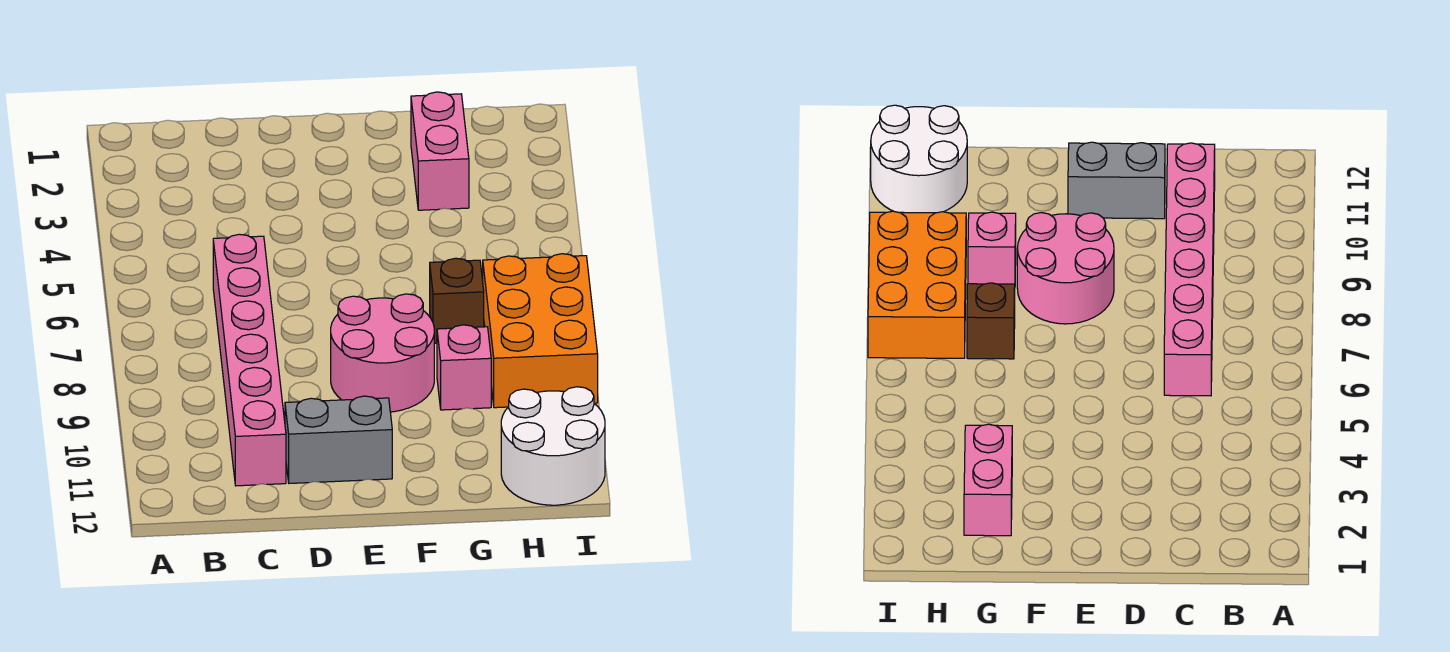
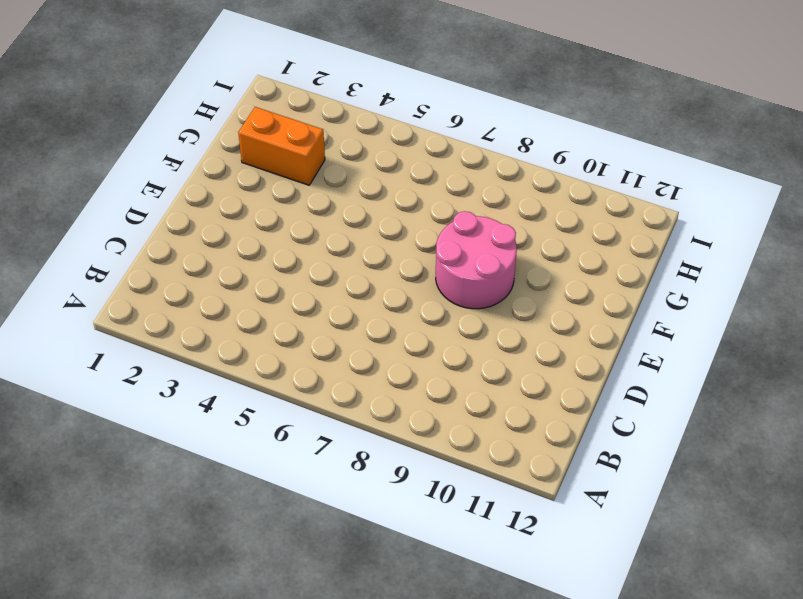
orange brick G2:G3 level 1 -> pink brick G2:G3 level 1
none -> pink brick C6:C11 level 1
none -> grey brick D11:E11 level 1

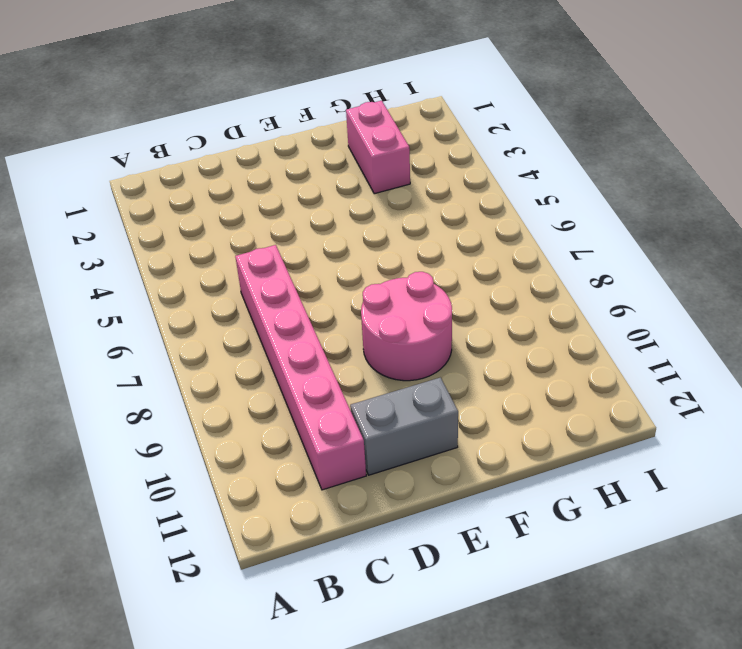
none -> brown brick G7 level 1
none -> pink brick G9 level 1

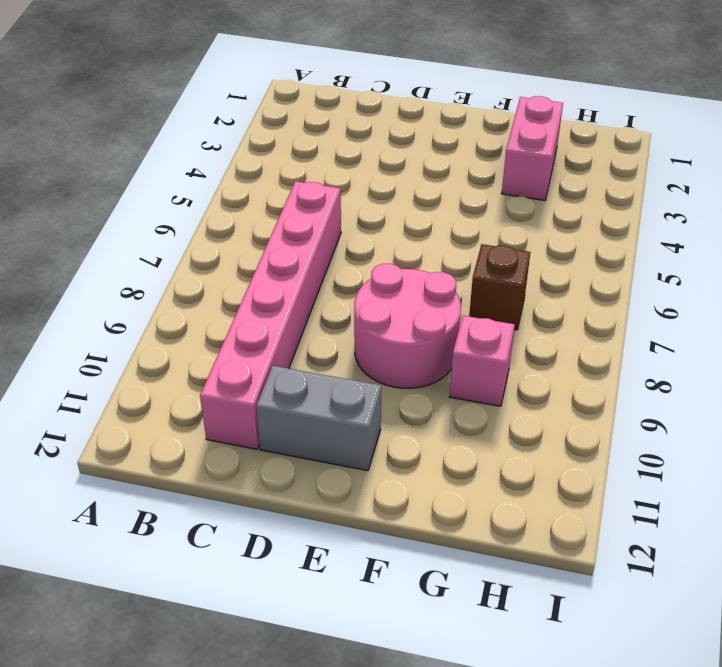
none -> orange brick H7:I9 level 1
none -> white round brick H11:I12 level 1

